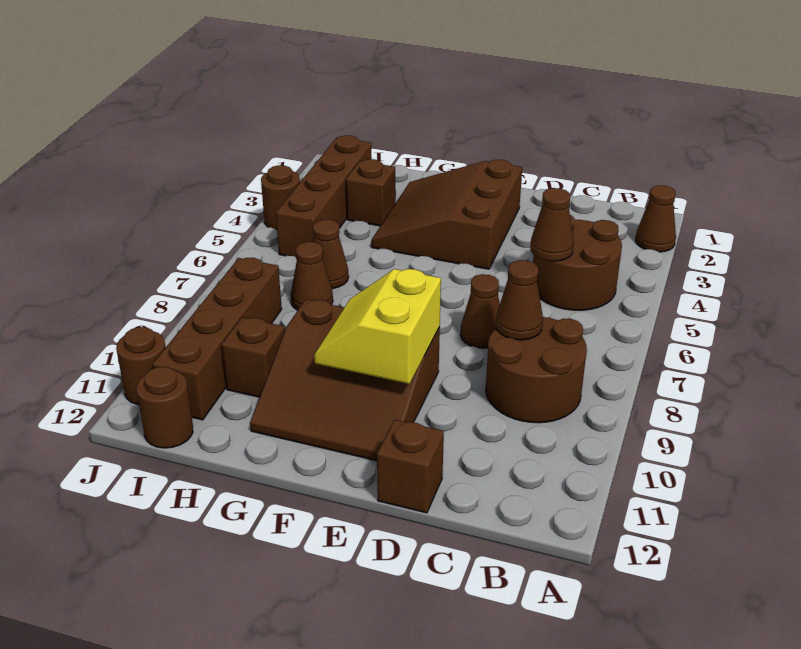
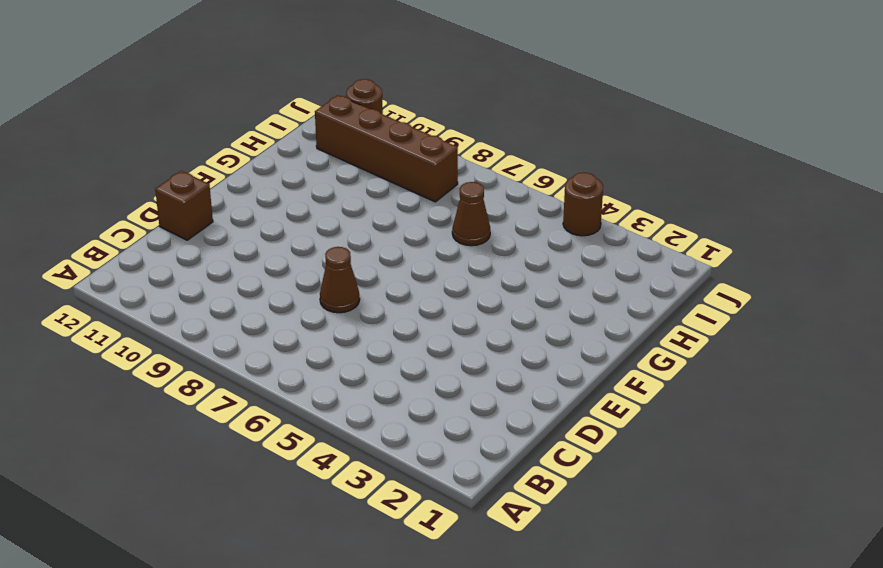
none -> brown cone A2 level 1
none -> brown round brick B4:C5 level 1
none -> brown round brick B8:C9 level 1

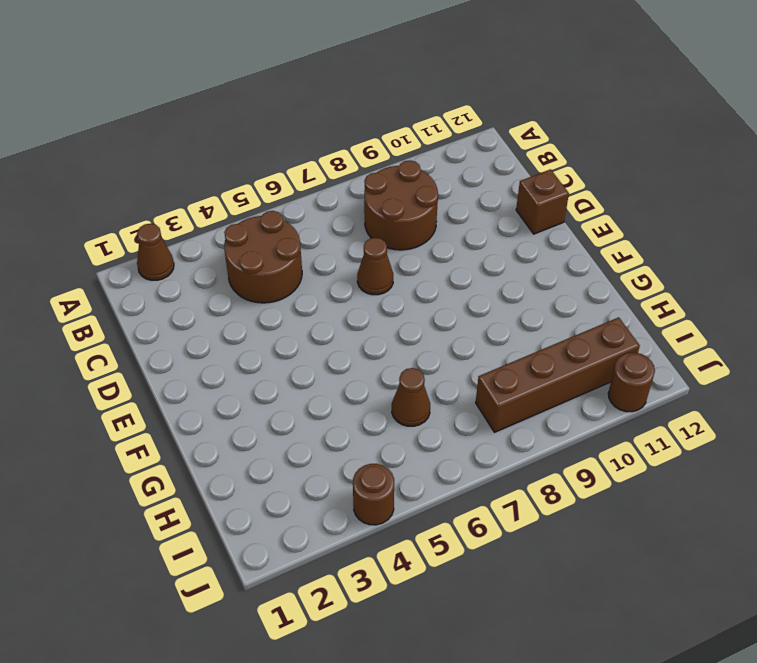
none -> brown slope E2:G4 level 1 top E
none -> brown slope E9:G11 level 1 top 9
none -> brown brick H3 level 1

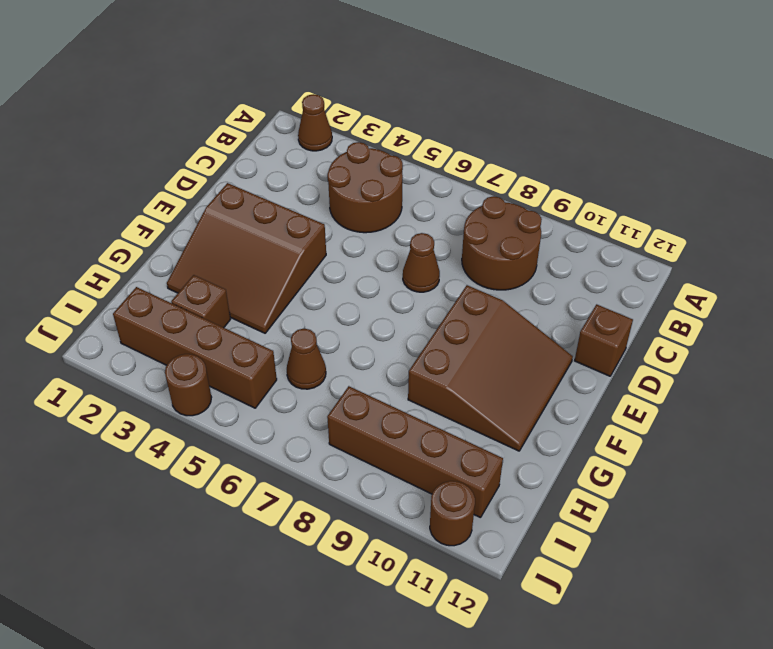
none -> brown cone H7 level 1
none -> brown brick H10 level 1
none -> brown round brick I12 level 1

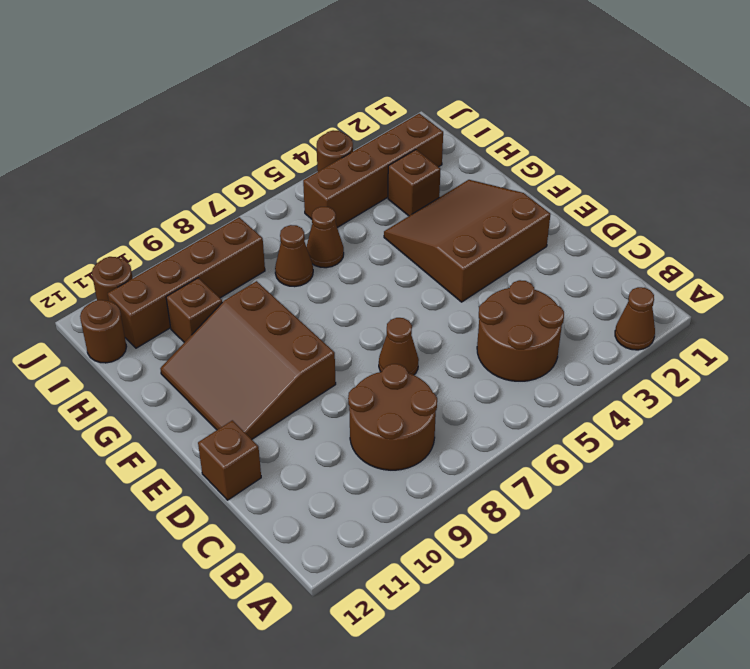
none -> brown cone C5 level 2
none -> brown cone C8 level 2
none -> yellow slope E9:F10 level 2 top E

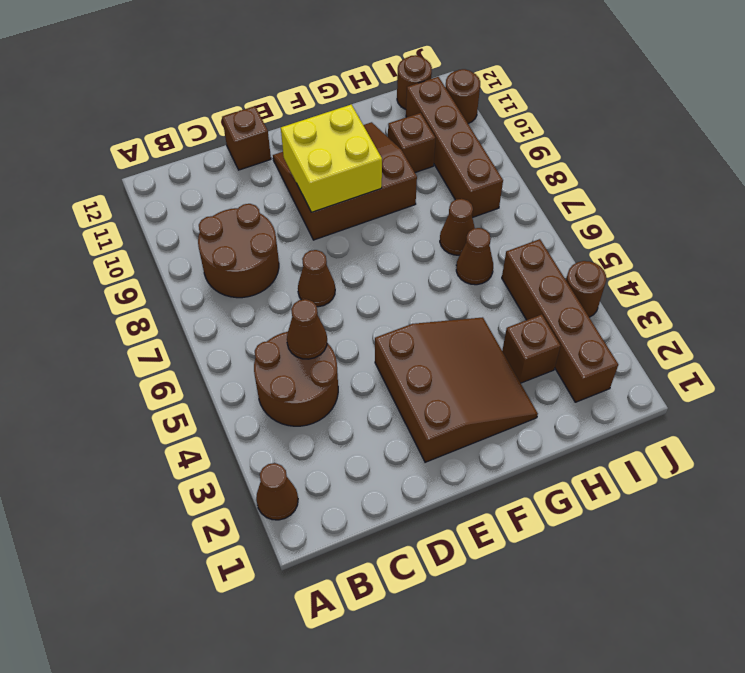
yellow brick E9:F10 level 2 -> yellow slope E9:F10 level 2 top E
none -> brown cone C8 level 2

